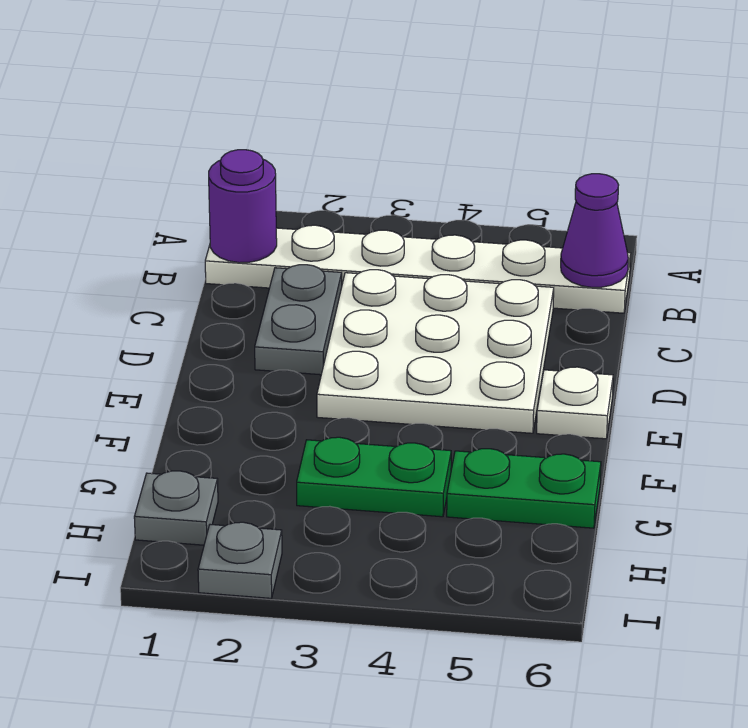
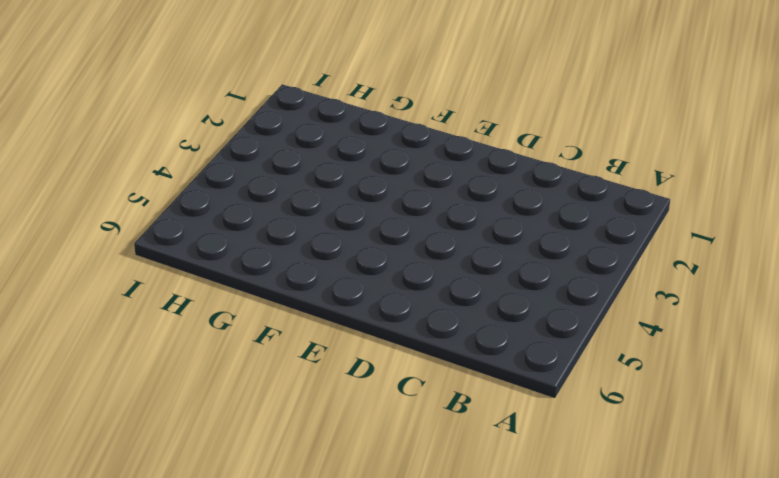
none -> white plate B1:B6 level 1
none -> grey plate C2:D2 level 1

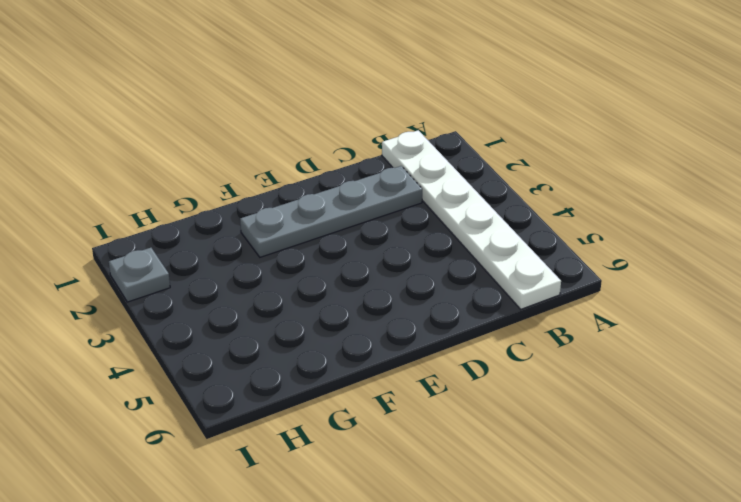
grey plate C2:F2 level 1 -> grey plate C2:D2 level 1
none -> white plate C3:E5 level 1
none -> white plate E6 level 1

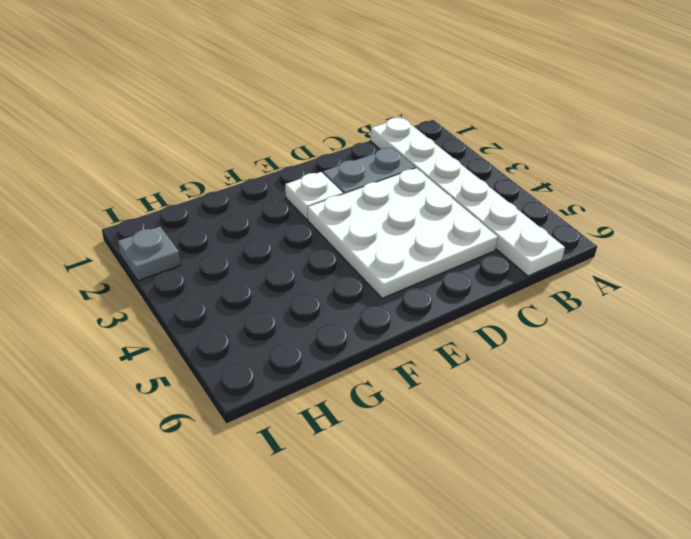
white plate E2 level 1 -> white plate E6 level 1
none -> green plate G3:G4 level 1
none -> green plate G5:G6 level 1

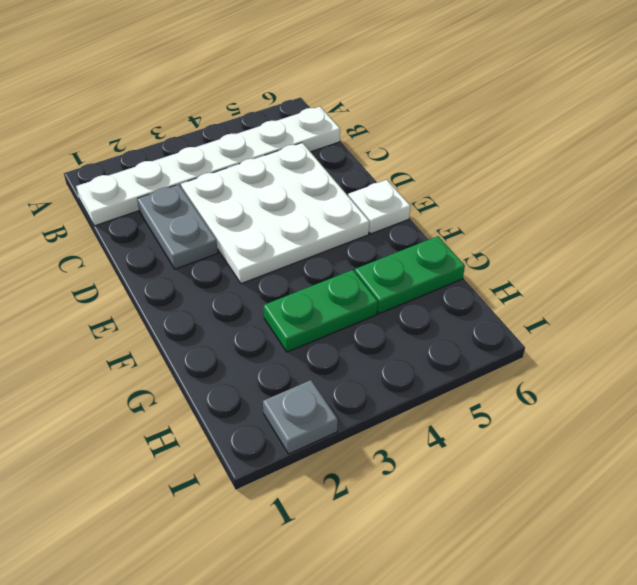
none -> grey plate H1 level 1
none -> purple round brick B1 level 2

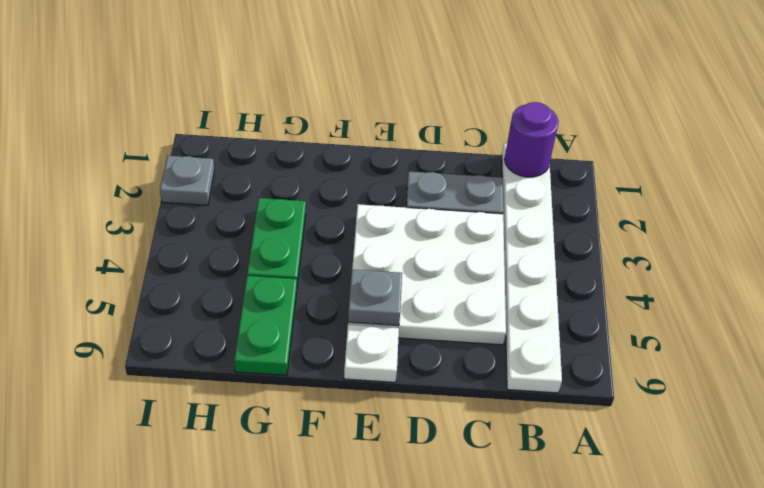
grey plate E5 level 2 -> grey plate H1 level 1
none -> purple cone B6 level 2

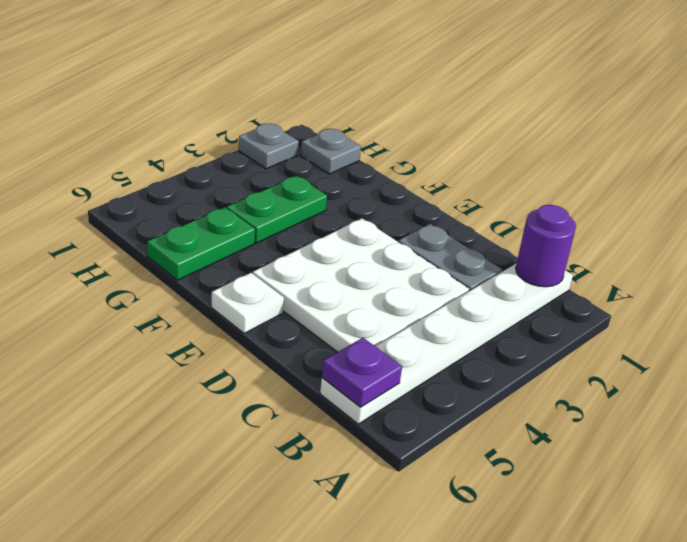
purple plate B6 level 2 -> purple cone B6 level 2

